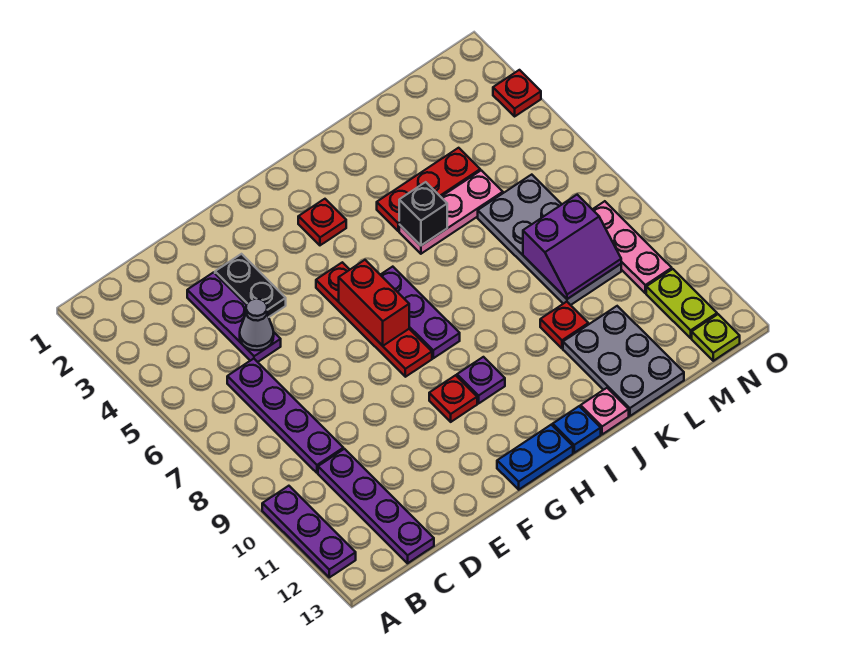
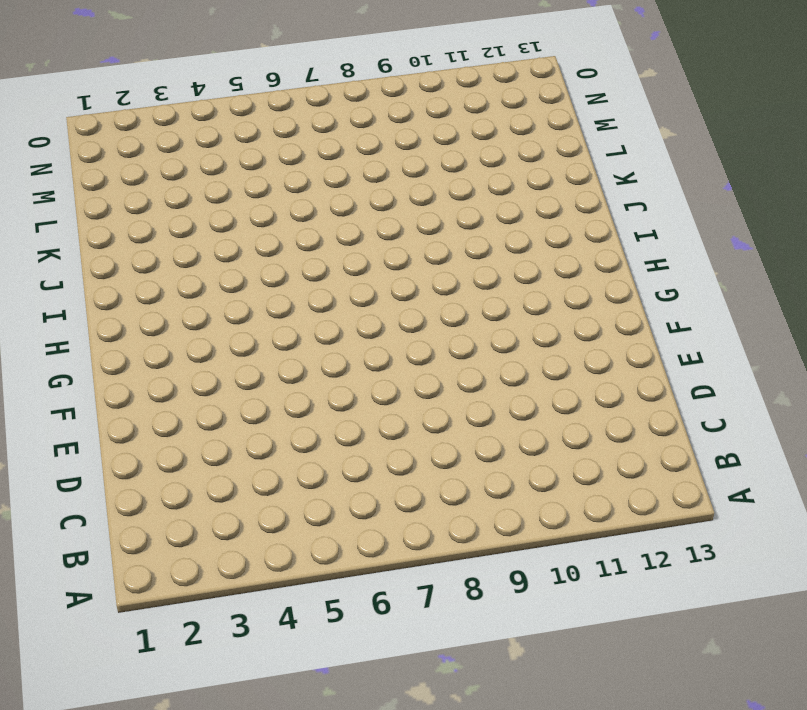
none -> purple plate A10:A12 level 1
none -> purple plate C6:C9 level 1
none -> purple plate C10:C13 level 1

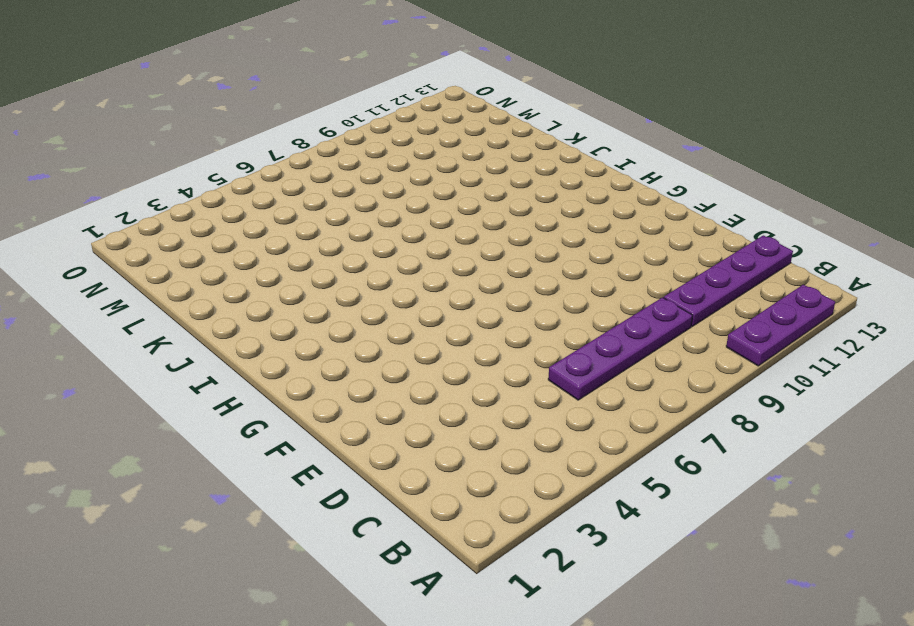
none -> purple plate D3:D5 level 1
none -> black plate E3:E4 level 1
none -> red plate G5:G8 level 1

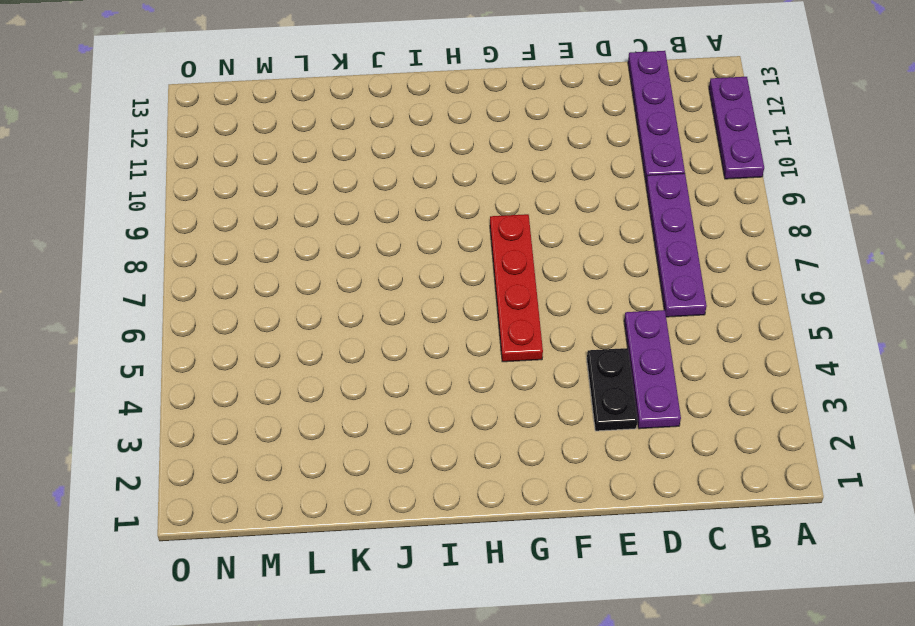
none -> red plate G10 level 1
none -> blue plate G13:H13 level 1
none -> red plate H3 level 1

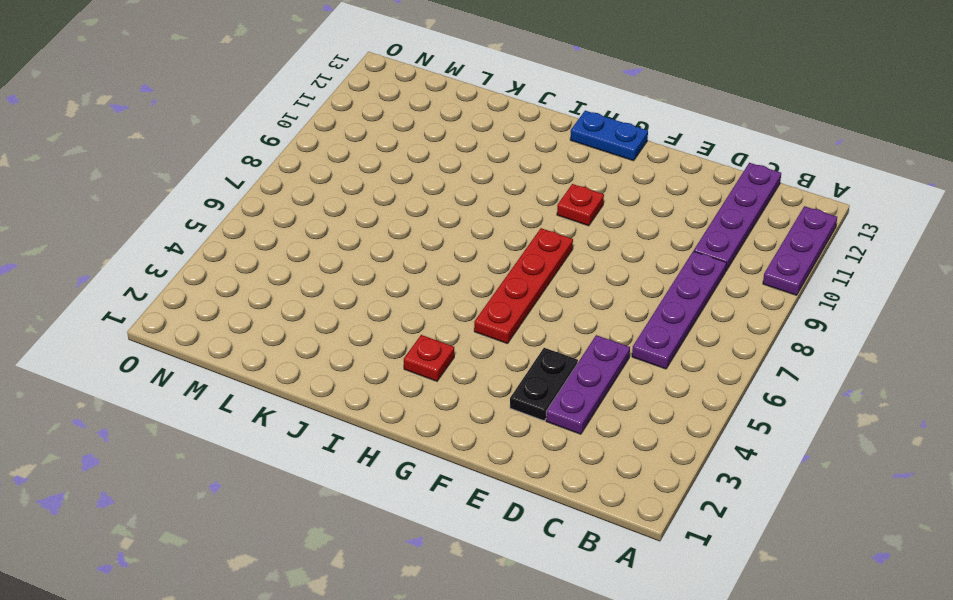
none -> purple plate H6:H8 level 1
none -> purple plate H10 level 1
none -> blue plate I13 level 1

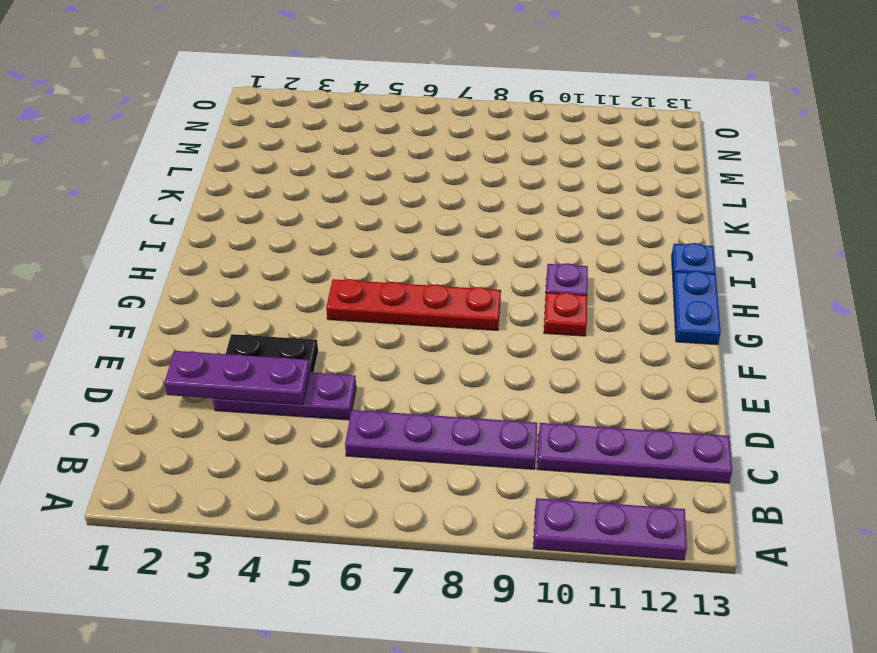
purple plate D2:D4 level 2 -> purple plate H6:H8 level 1
none -> red plate H3 level 1
none -> red plate J4:L4 level 1
none -> pink plate J5:L5 level 1

